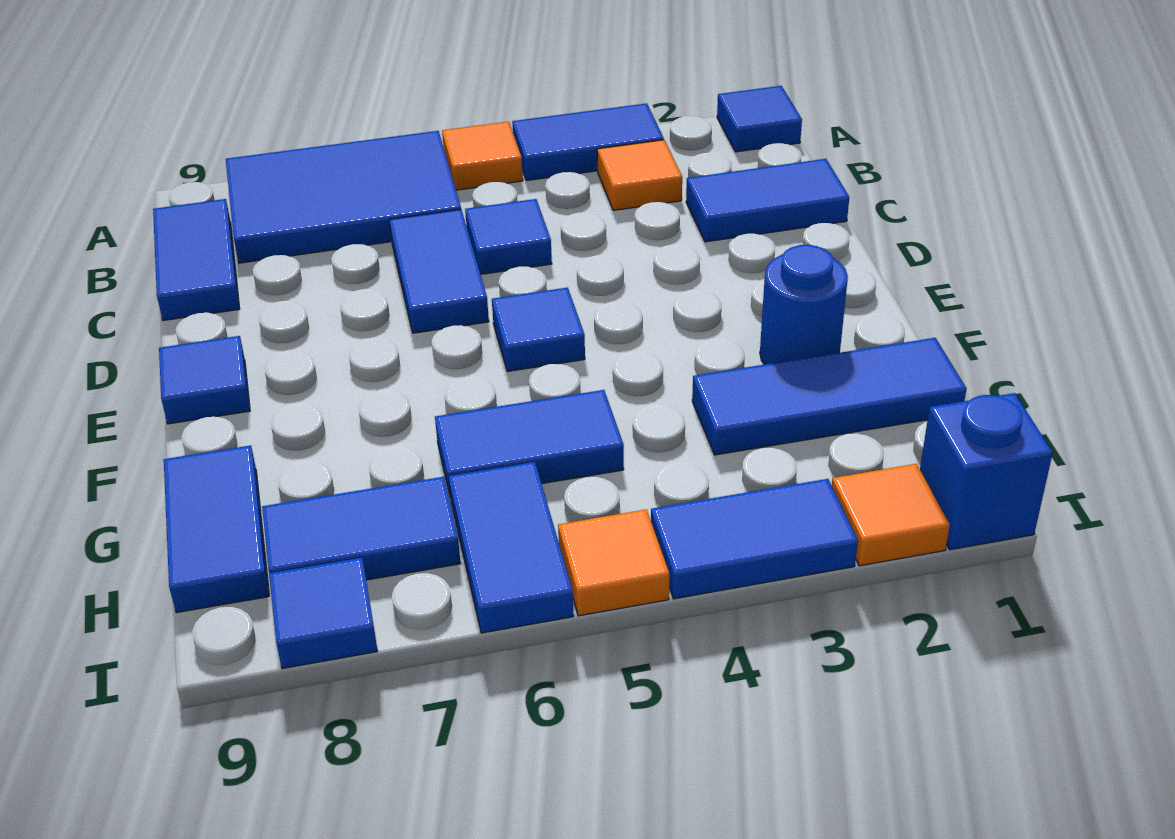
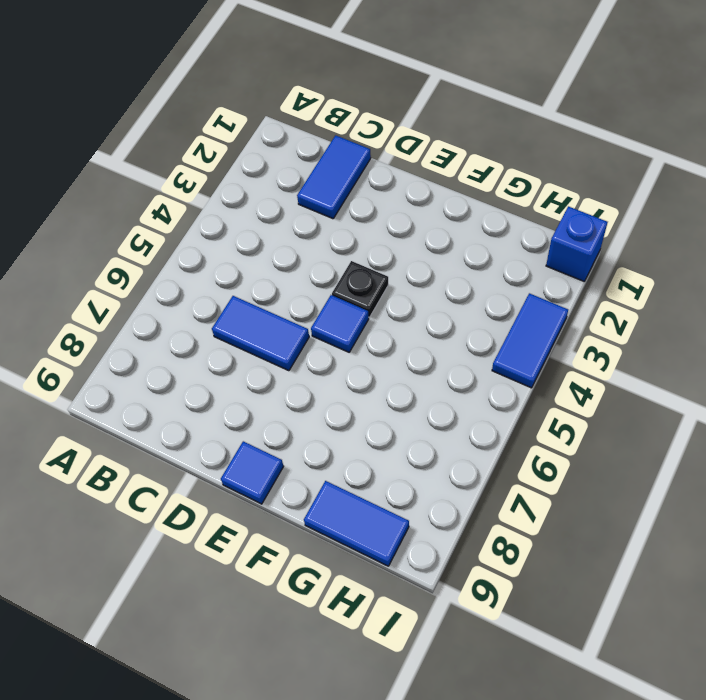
black plate E4 level 1 -> none
none -> blue tile A1 level 1
none -> blue tile A3:A4 level 1
none -> orange tile A5 level 1

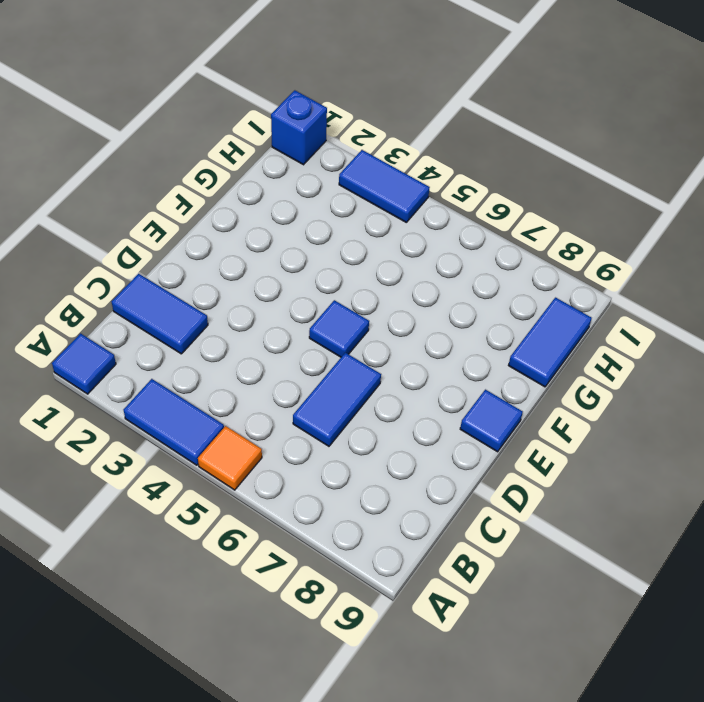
none -> blue tile A6:B8 level 1
none -> orange tile B3 level 1
none -> blue tile B9:C9 level 1

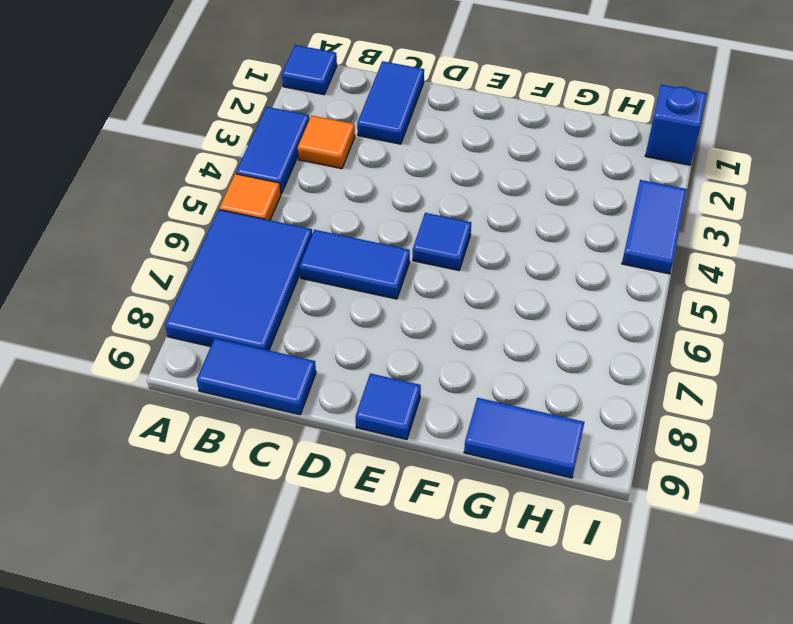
none -> blue tile C5 level 1
none -> blue round brick F2 level 1
none -> blue tile G1:G3 level 1

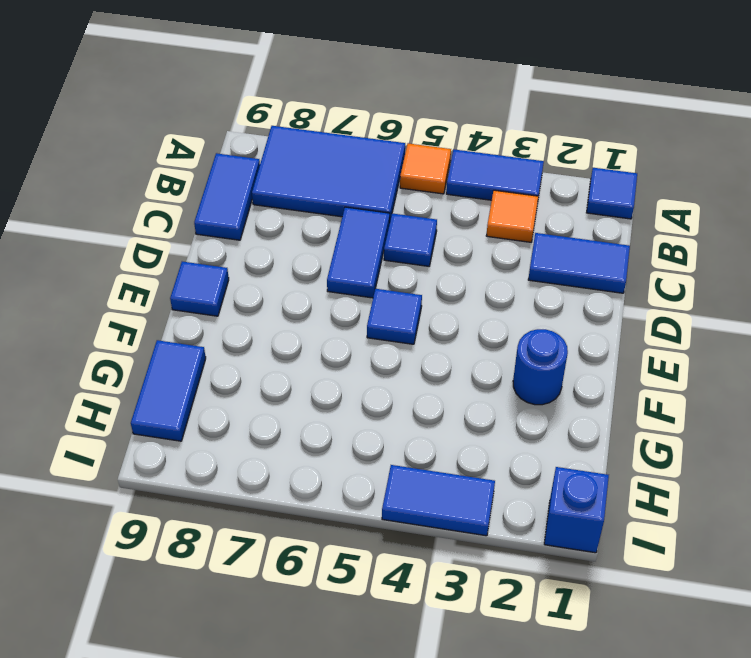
none -> blue tile G1:G3 level 1
none -> blue tile G5:G6 level 1
none -> blue tile H6:I6 level 1

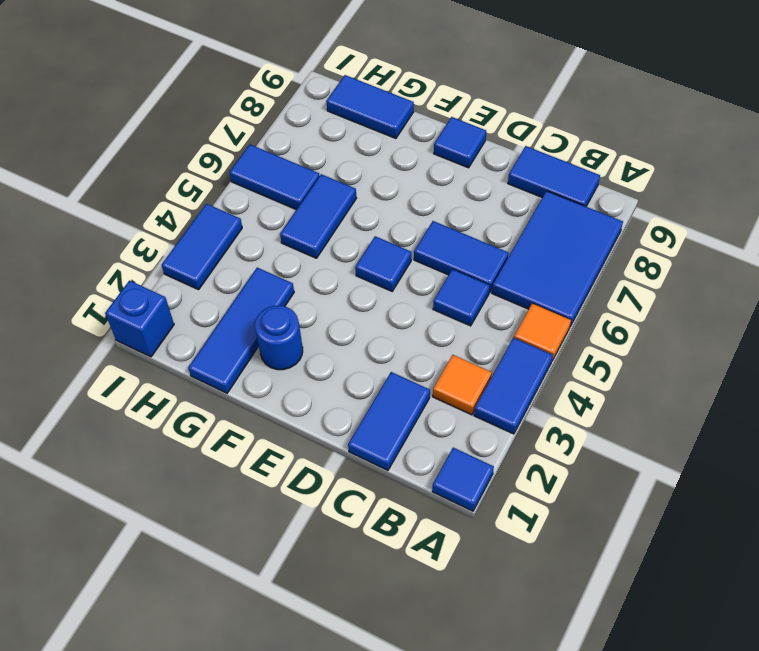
none -> blue tile H7:H8 level 1
none -> orange tile I2 level 1
none -> orange tile I5 level 1

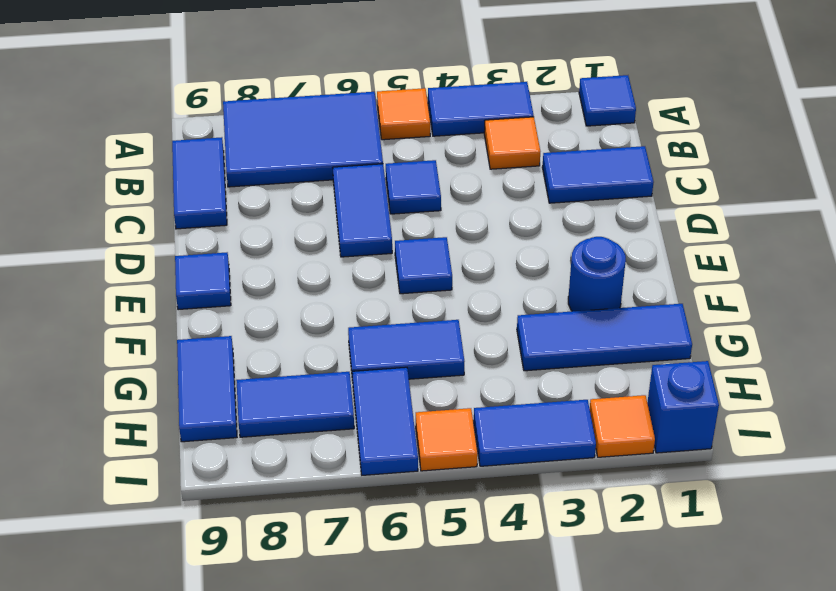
none -> blue tile I8 level 1

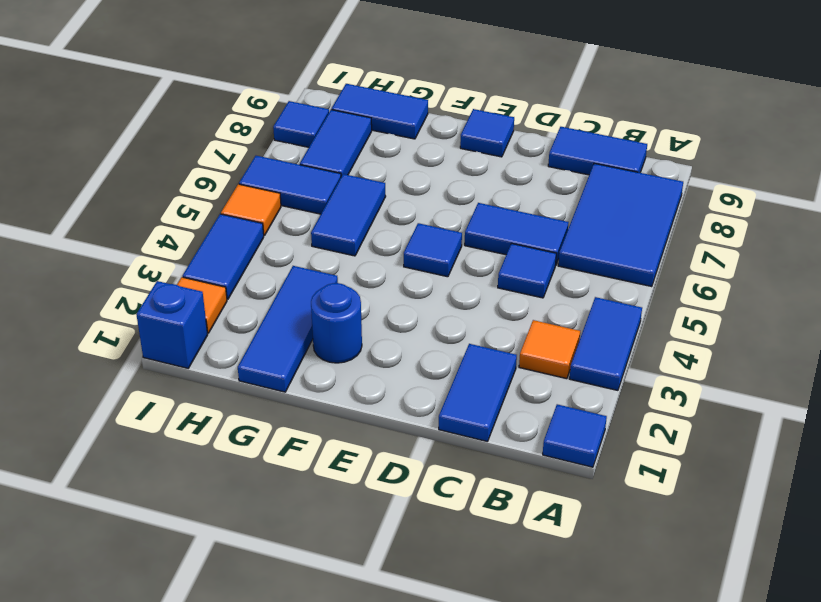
none -> orange tile A5 level 1

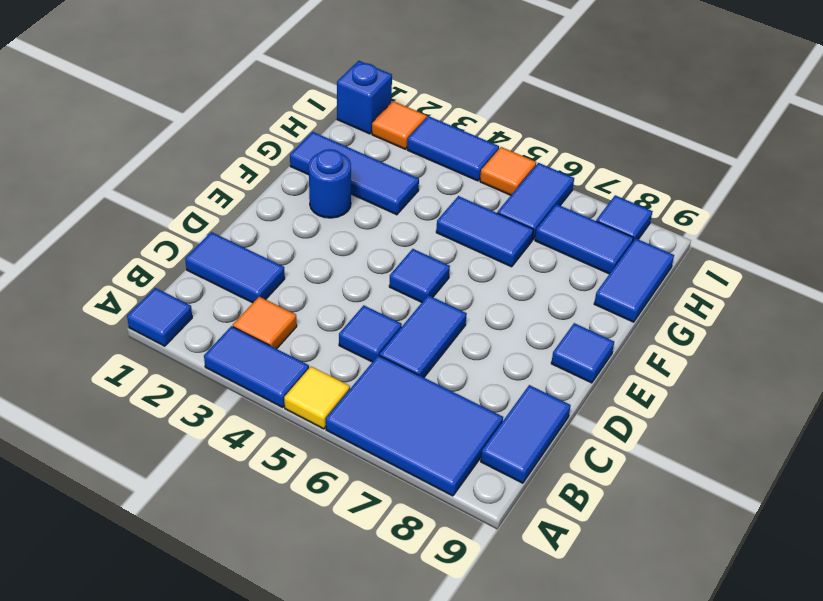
yellow tile A5 level 1 -> orange tile A5 level 1

